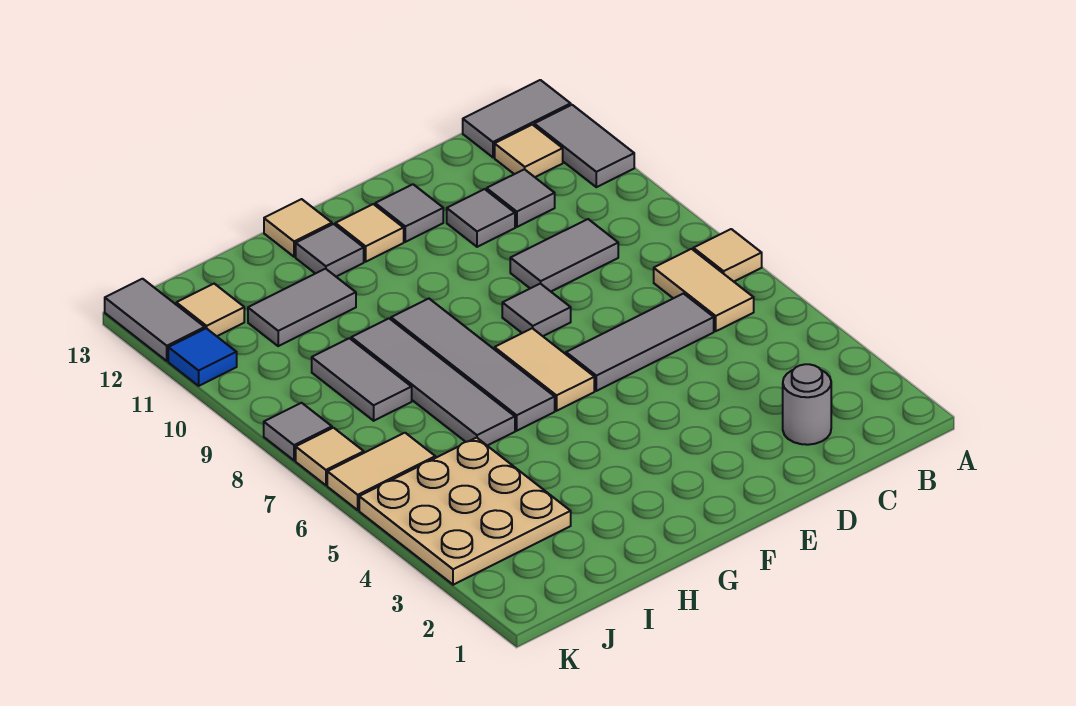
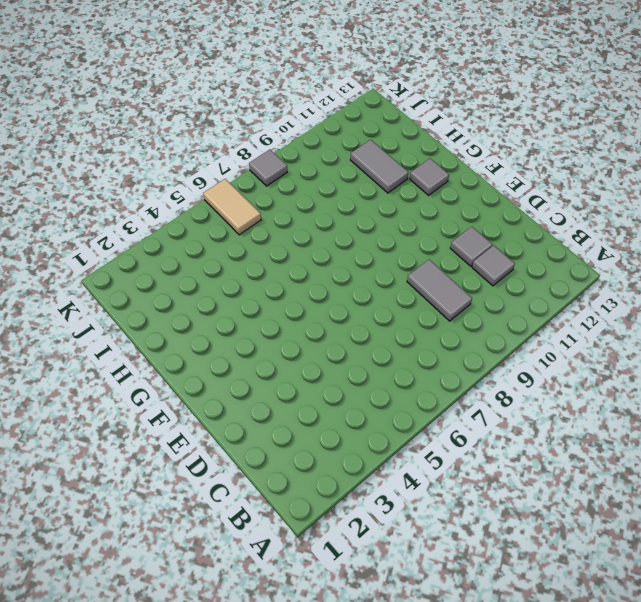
none -> tan tile A7 level 1
none -> grey tile A11:A12 level 1
none -> grey tile A13:B13 level 1

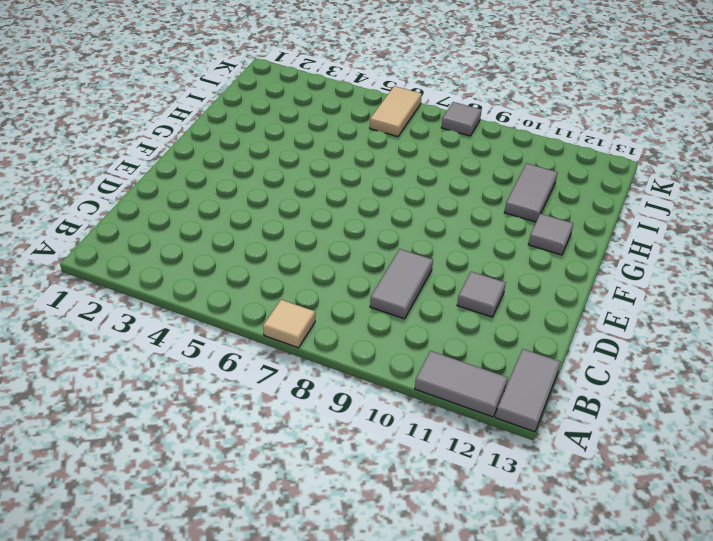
none -> tan tile B6:B7 level 1
none -> tan tile B12 level 1
none -> grey round brick C2 level 1

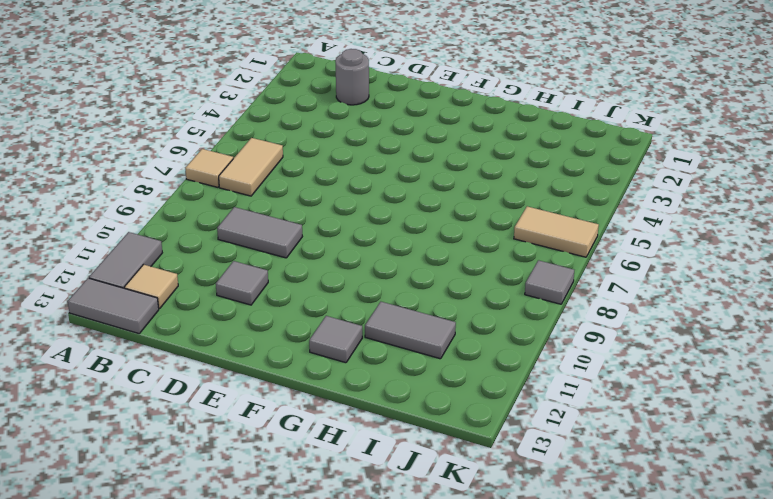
none -> grey tile C6:E6 level 1
none -> grey tile C11 level 1
none -> grey tile E8 level 1

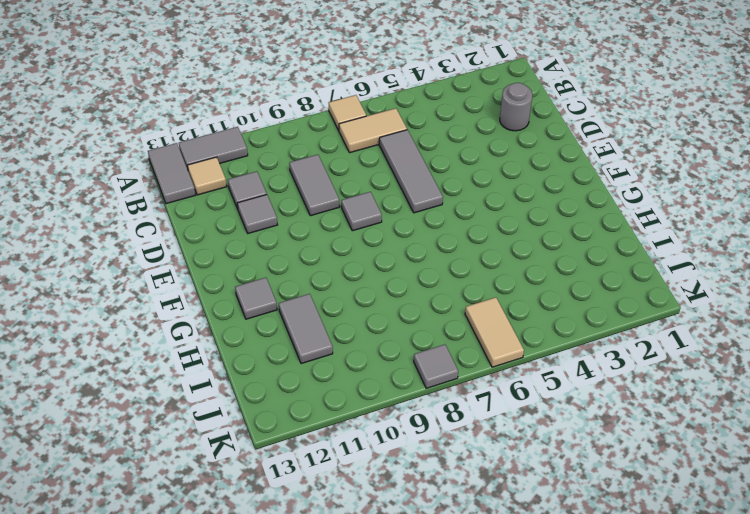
none -> grey tile E12 level 1
none -> tan tile F6:F7 level 1
none -> tan tile F12 level 1

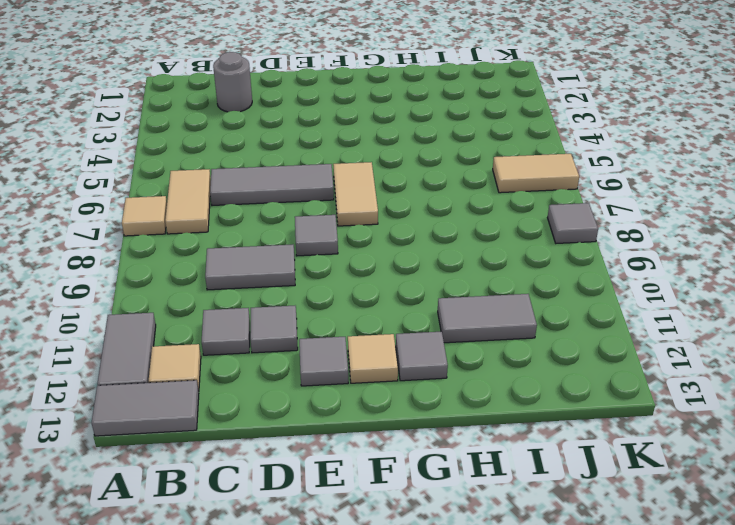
none -> grey tile G6:G9 level 1
none -> tan tile G13 level 1
none -> grey tile H6:H9 level 1

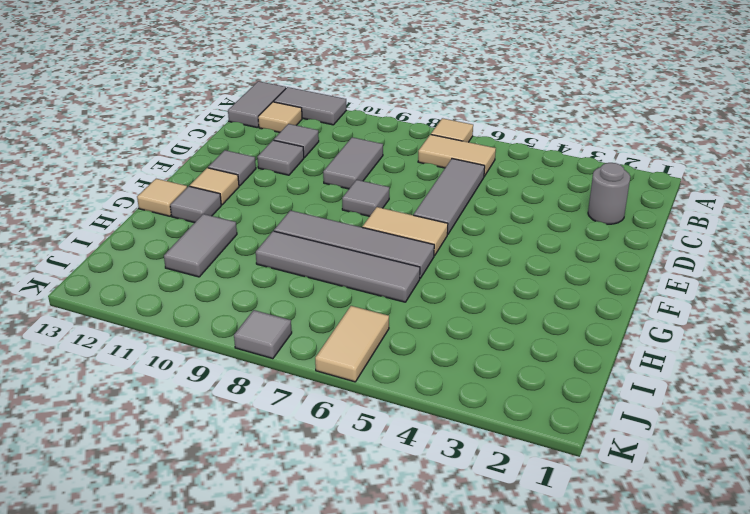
none -> tan plate I3:K5 level 1
none -> grey tile I8:I9 level 1
none -> tan tile J12 level 1

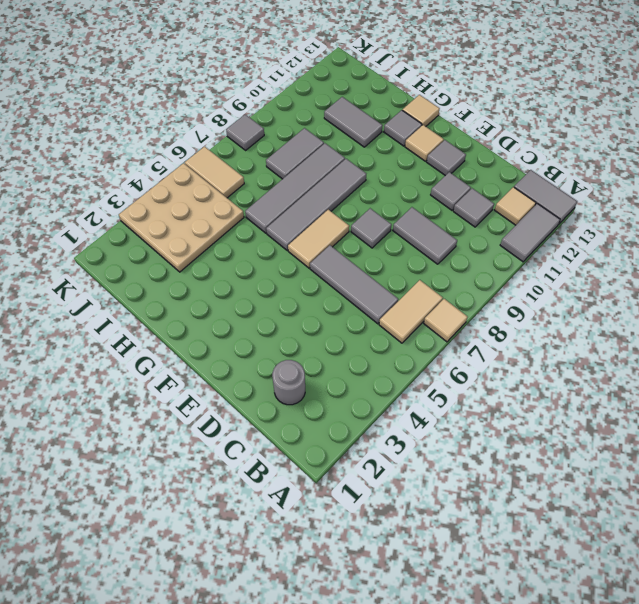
none -> tan tile J12 level 1
none -> tan tile K7 level 1
none -> blue tile K11 level 1

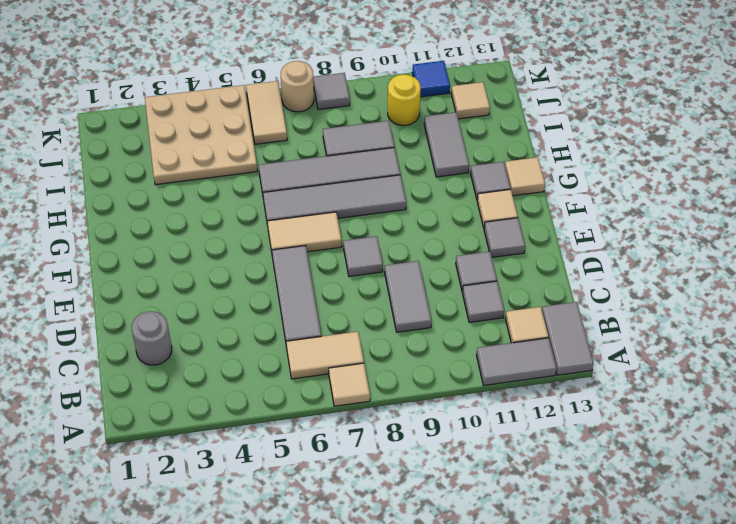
yellow round brick J10 level 1 -> none
tan round brick K7 level 1 -> tan tile K7 level 1
none -> grey tile K12:K13 level 1

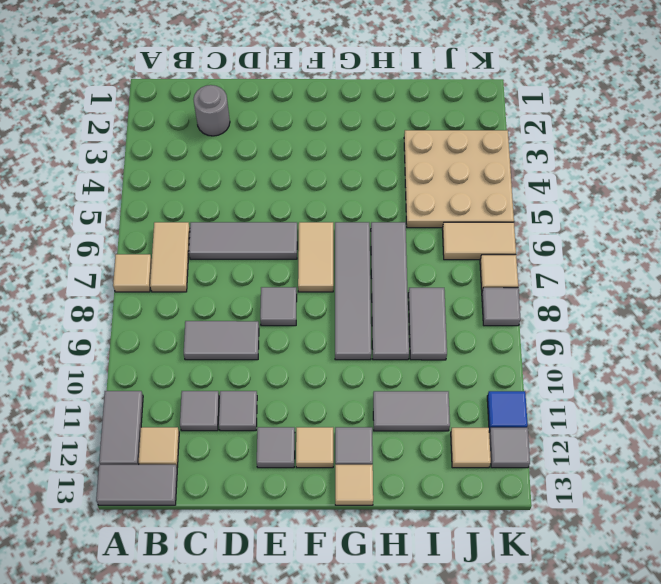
grey tile K12 level 1 -> grey tile K12:K13 level 1

